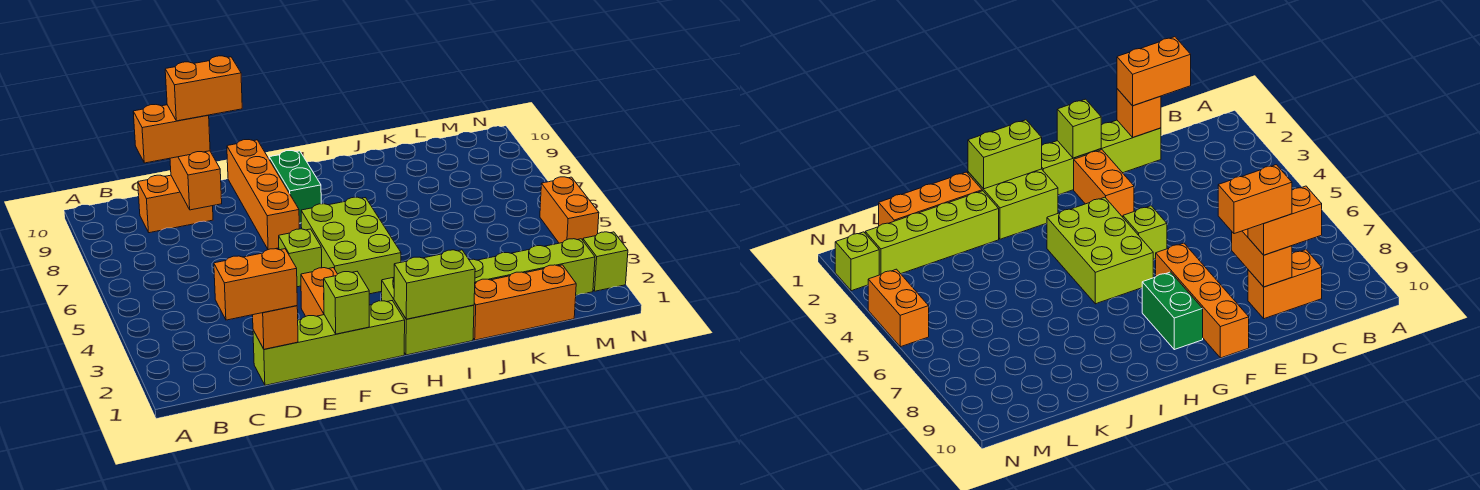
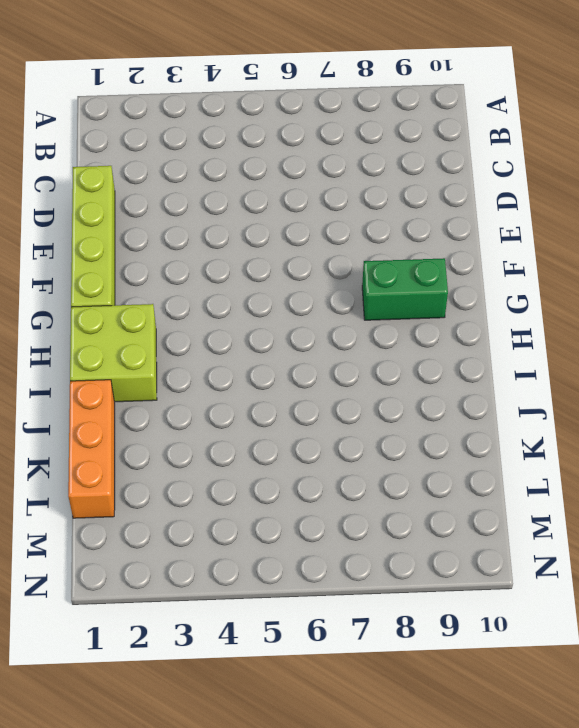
none -> orange brick C9:D9 level 1
none -> orange brick F2:F3 level 1
none -> lime brick F5 level 1

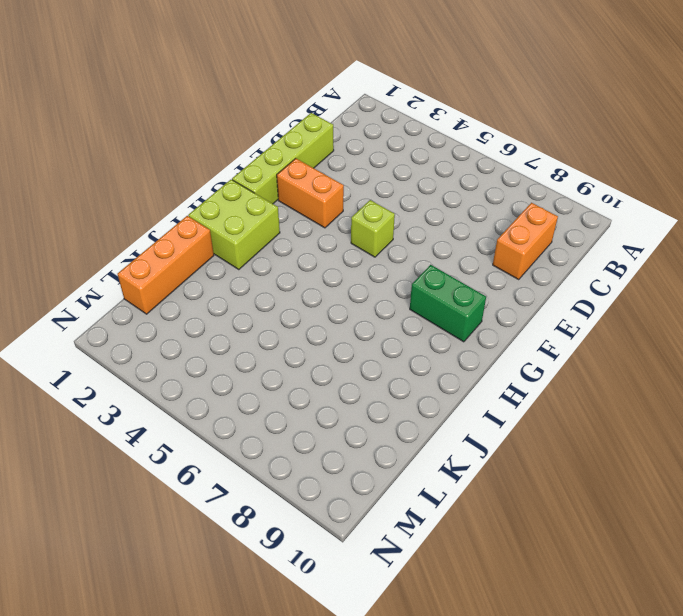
none -> orange brick F7:F10 level 1
none -> lime brick G4:H6 level 1
none -> lime brick J2:M2 level 1

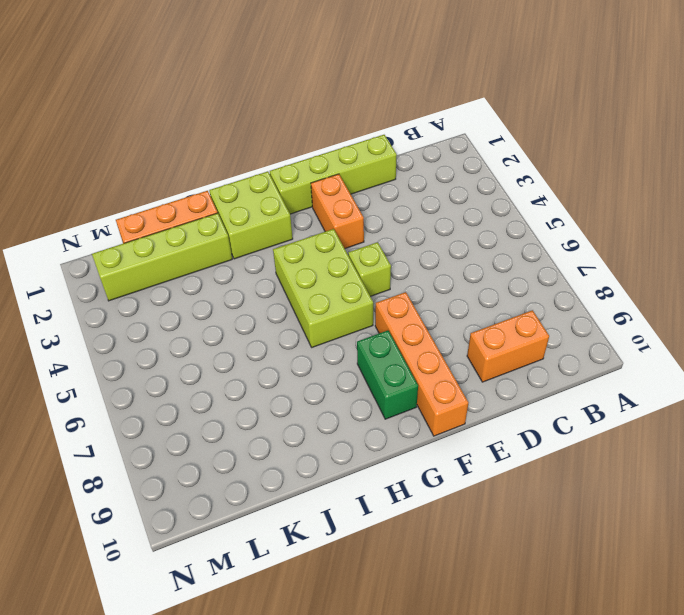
none -> lime brick N2 level 1
none -> orange brick N4:N5 level 1
none -> orange brick D1 level 2

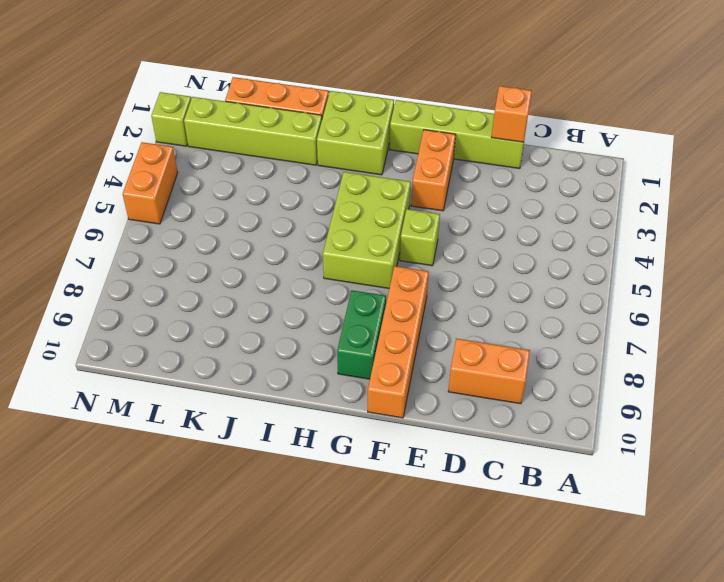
none -> orange brick D8:D9 level 2
none -> lime brick F1 level 2
none -> lime brick H1:I1 level 2

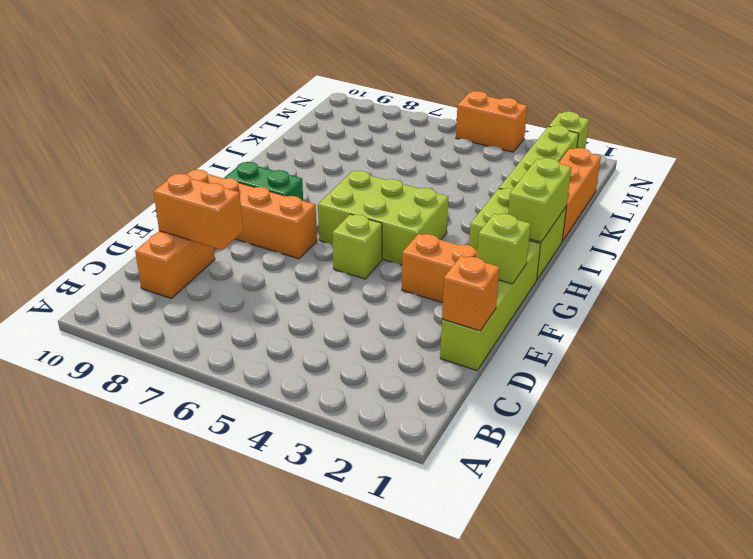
none -> orange brick C1:D1 level 3
none -> orange brick C9:D9 level 3
none -> orange brick D9:E9 level 4

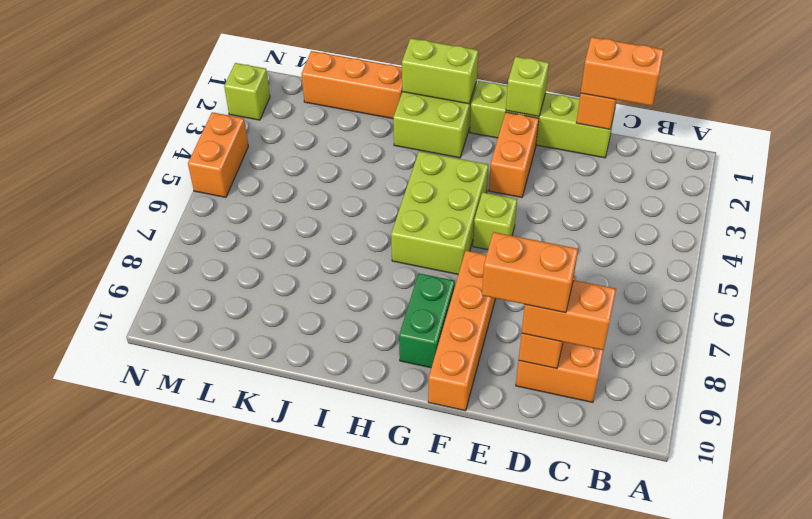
none -> lime brick J2:M2 level 1

